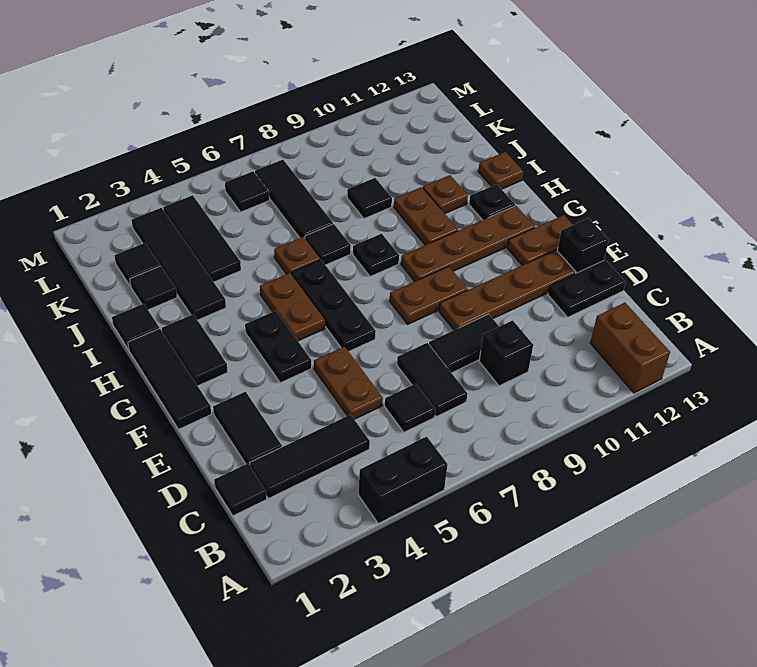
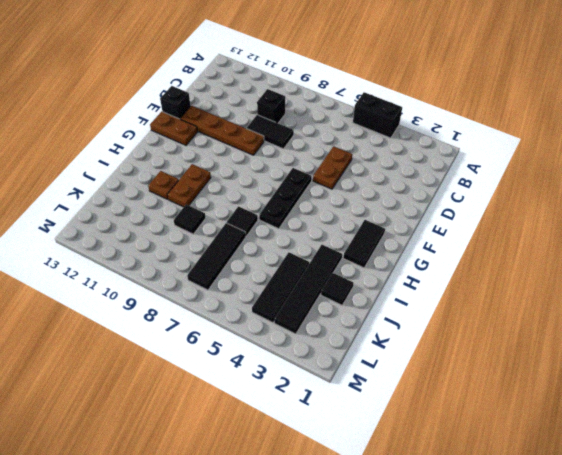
none -> brown brick A12:B12 level 1
none -> black tile C1 level 1
none -> black tile C2:C4 level 1
none -> black tile C6 level 1

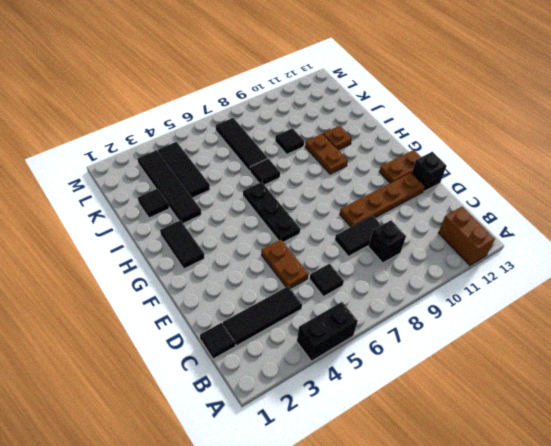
none -> black tile C7:D7 level 1
none -> black tile D2:E2 level 1
none -> black plate D12:D13 level 1
none -> black tile F1:H1 level 1

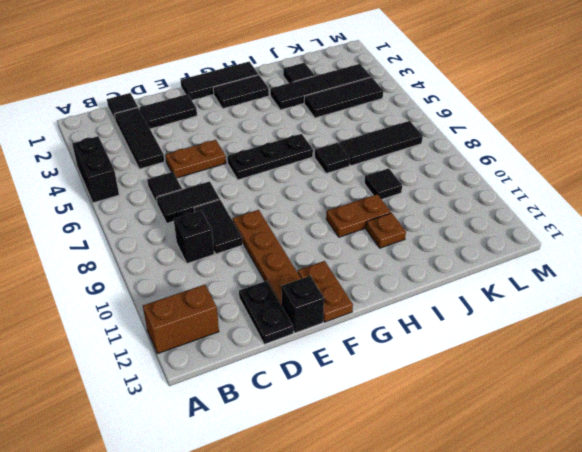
none -> black plate F4:G4 level 1
none -> brown plate F8:F9 level 1
none -> brown plate G5:H5 level 1
none -> brown plate G9:G12 level 1

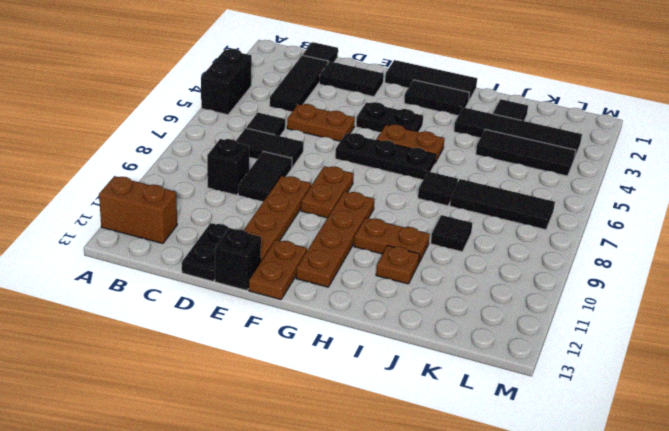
none -> black plate H8 level 1
none -> black plate H12 level 1
none -> black tile I1 level 1
none -> brown plate I6 level 1

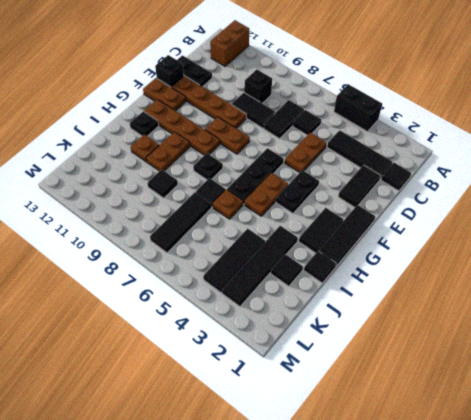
none -> brown plate I13 level 1
none -> black tile K2 level 1
none -> black tile L6 level 1

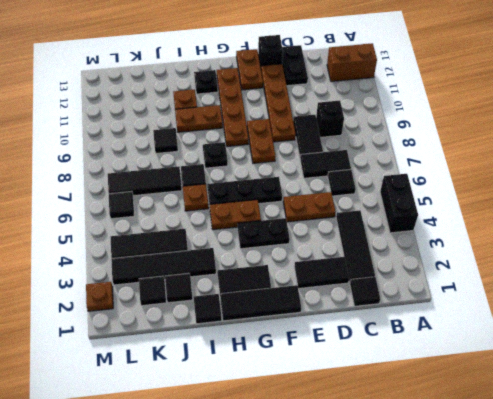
brown plate M2 level 1 -> brown plate I13 level 1

